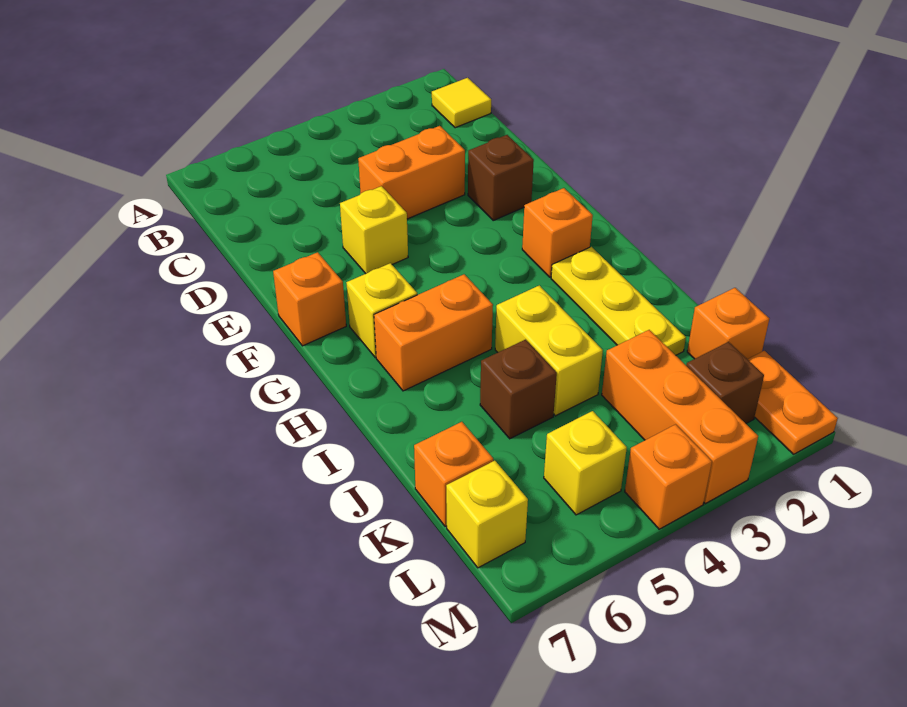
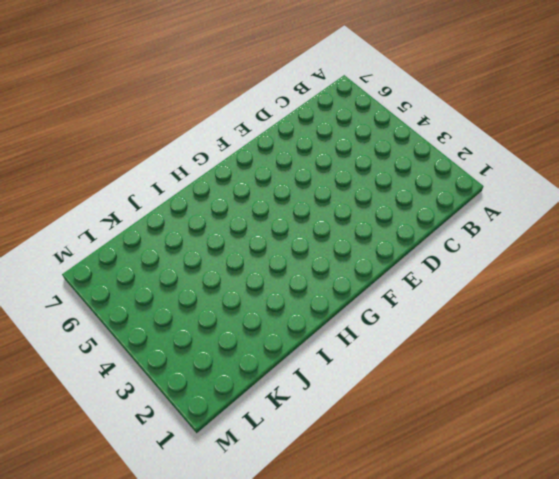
none -> yellow tile B1 level 1
none -> orange brick D3:D4 level 1
none -> brown brick E2 level 1

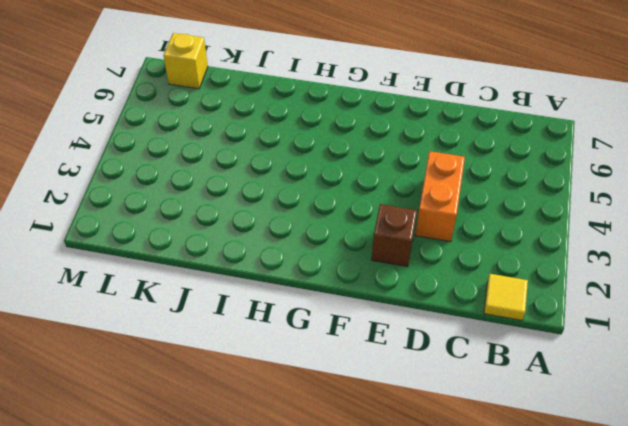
none -> yellow brick E5 level 1
none -> orange brick F7 level 1
none -> orange brick G2 level 1

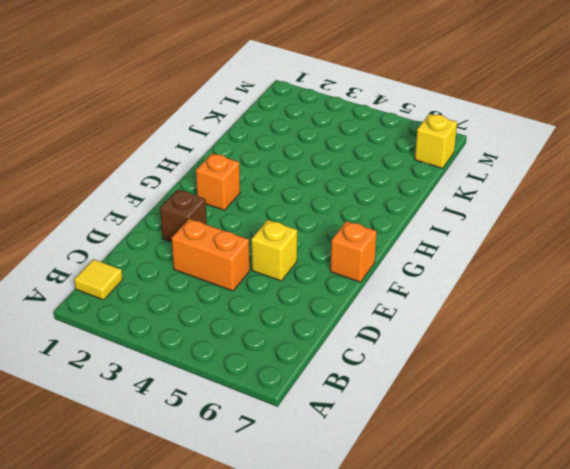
none -> yellow brick G6 level 1
none -> yellow plate H2:J2 level 1
none -> orange brick H5:H6 level 1

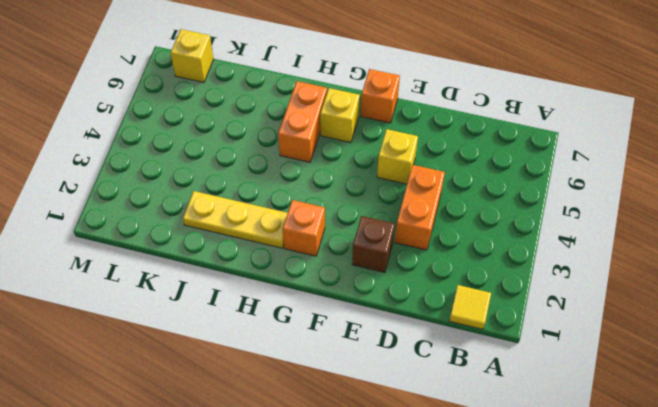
none -> yellow brick I4:J4 level 1
none -> brown brick J5 level 1
none -> orange brick K1 level 1

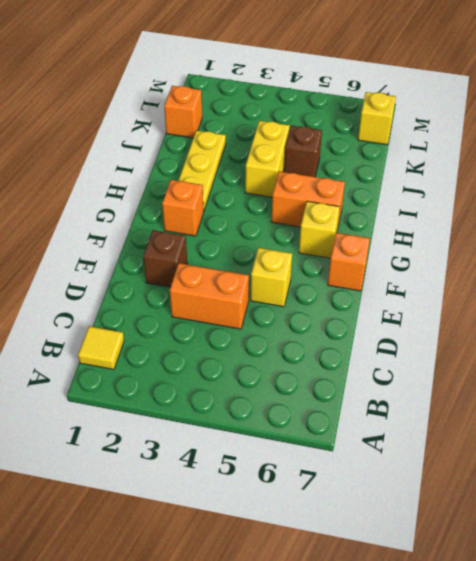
none -> orange brick K3:M3 level 1
none -> orange brick K7 level 1
none -> orange plate L1:M1 level 1

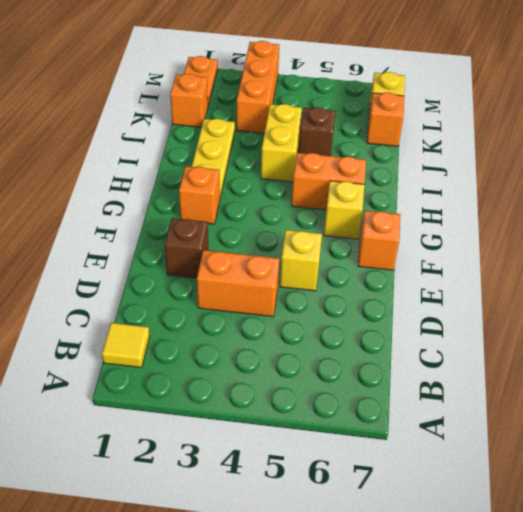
none -> brown brick L2 level 1
none -> yellow brick L5 level 1
none -> orange brick M4 level 1

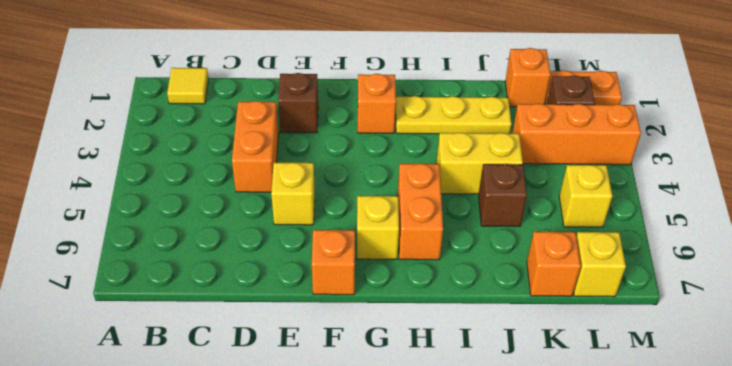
none -> orange brick M4 level 1

